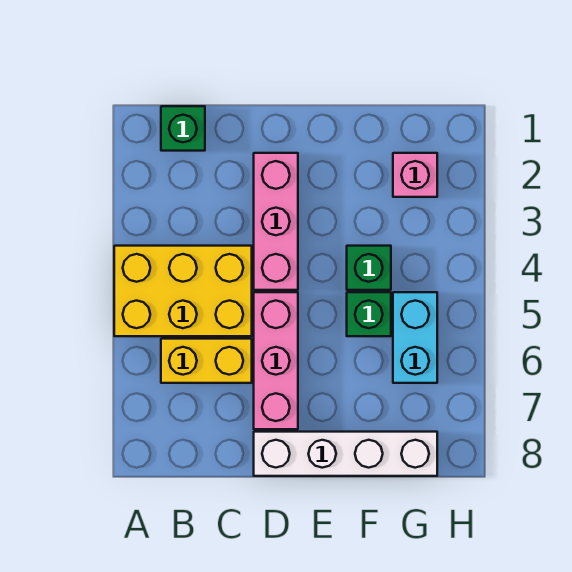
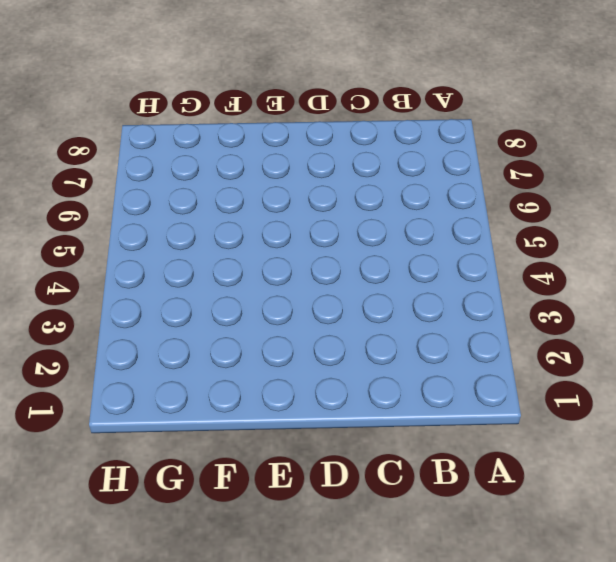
none -> yellow brick A4:C5 level 1
none -> green brick B1 level 1

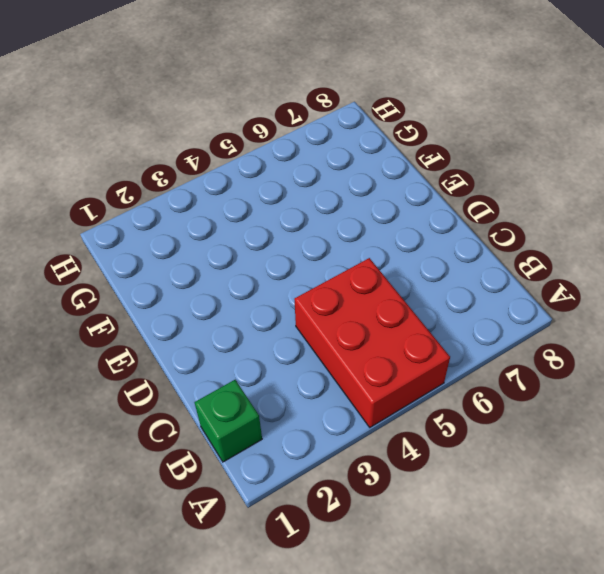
red brick A4:C5 level 1 -> yellow brick A4:C5 level 1
none -> yellow brick B6:C6 level 1
none -> pink brick D2:D4 level 1

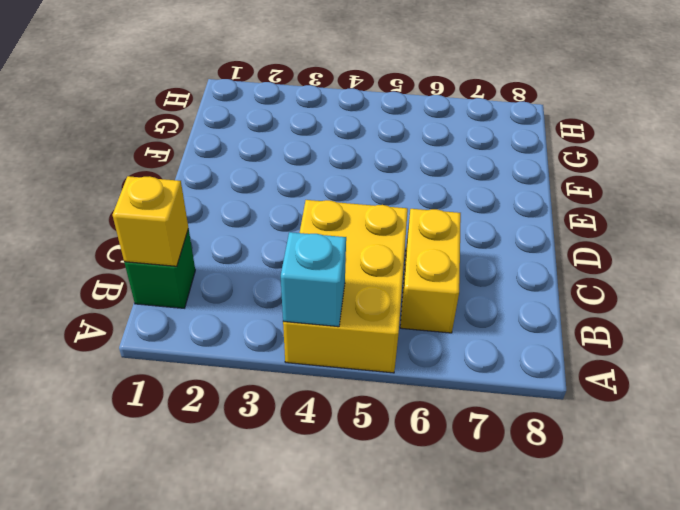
cyan brick A4 level 2 -> none
yellow brick B1 level 2 -> none
none -> pink brick D2:D4 level 1
none -> pink brick D5:D7 level 1

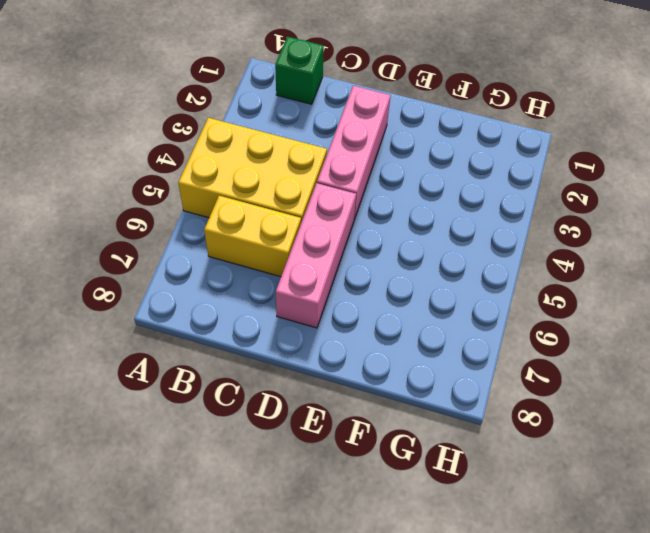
none -> white brick D8:G8 level 1
none -> green brick F4 level 1

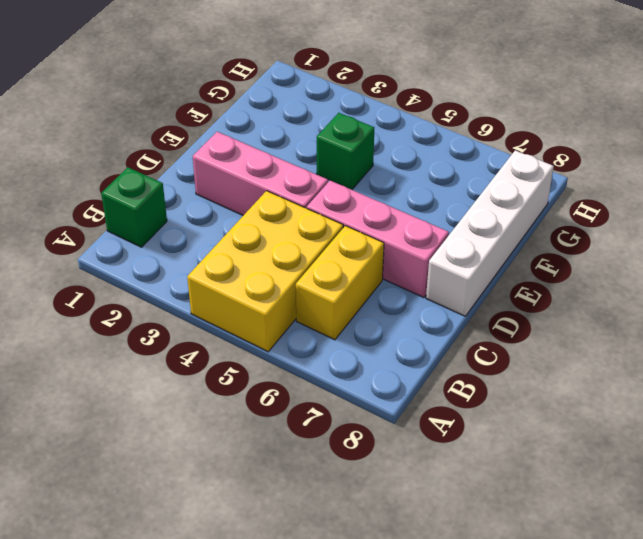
none -> green brick F5 level 1
none -> pink brick G2 level 1

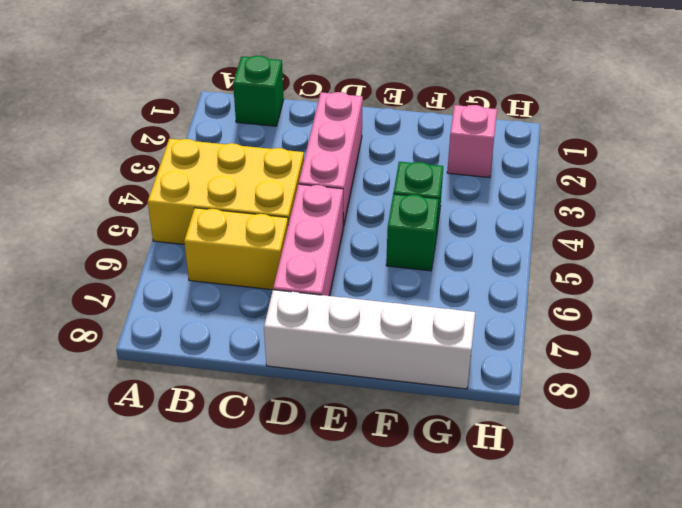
none -> cyan brick G5:G6 level 1

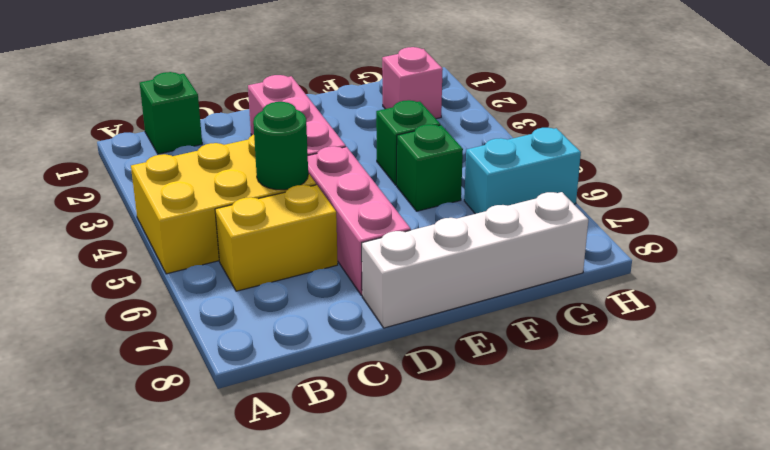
green round brick C5 level 2 -> none
cyan brick G6:H6 level 1 -> cyan brick G5:G6 level 1

